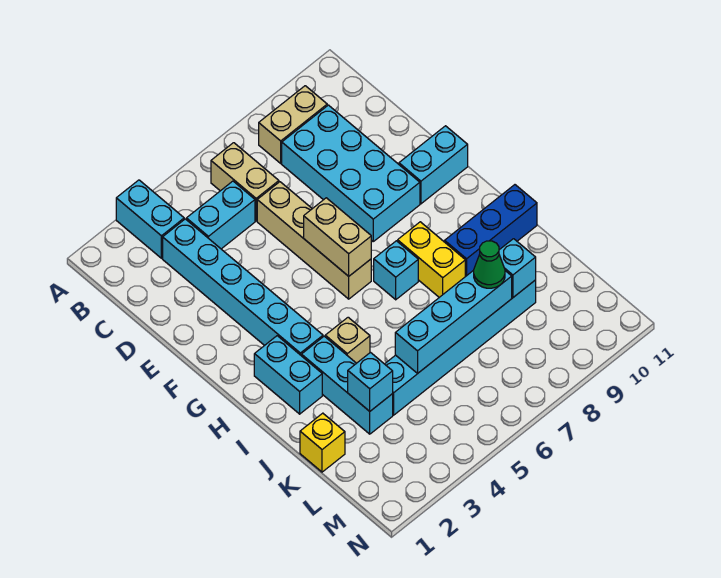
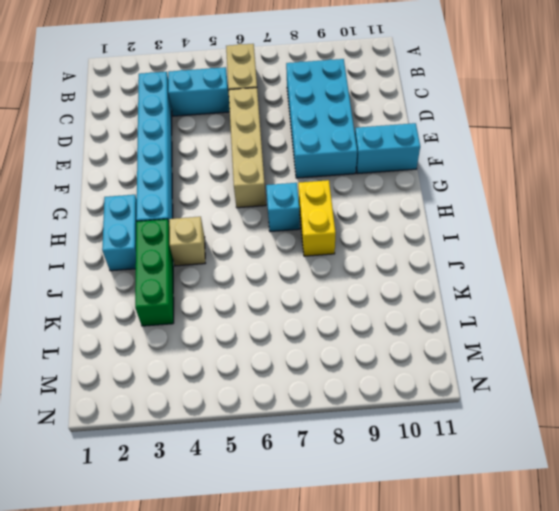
green brick I3:K3 level 1 -> cyan brick I3:K3 level 1
none -> cyan brick A3:B3 level 1
none -> tan brick B8:B9 level 1
none -> blue brick I9:I11 level 1

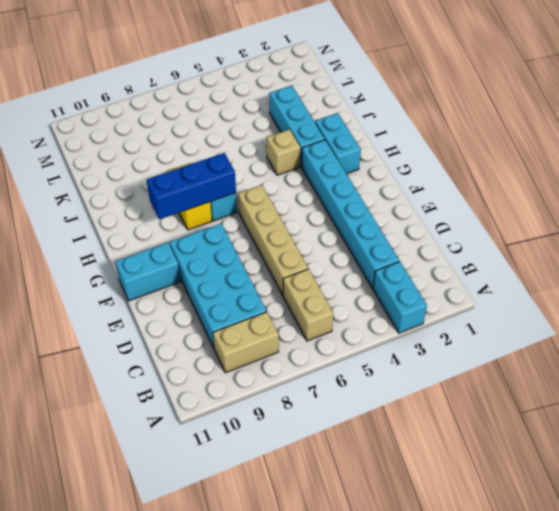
blue brick H7:H9 level 2 -> blue brick I9:I11 level 1
none -> cyan brick C4:C5 level 1
none -> yellow brick K1 level 1
none -> cyan brick K4:K9 level 1

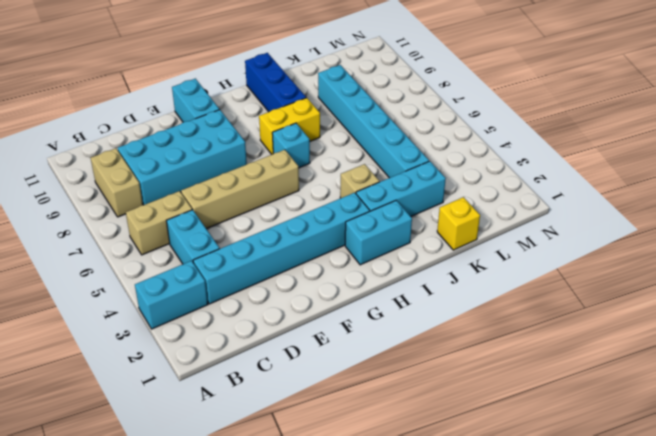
none -> tan brick F6:G6 level 2
none -> cyan brick K3 level 2
none -> cyan brick K5:K8 level 2

